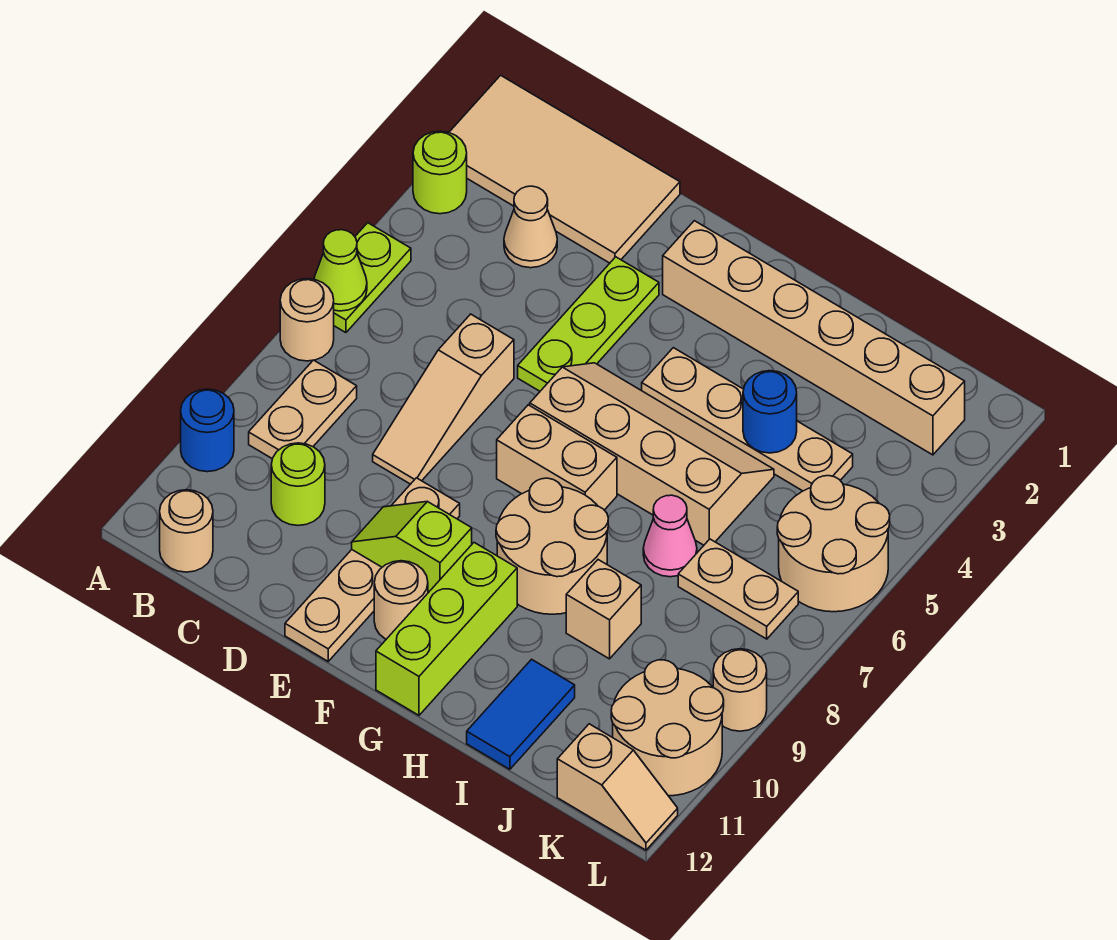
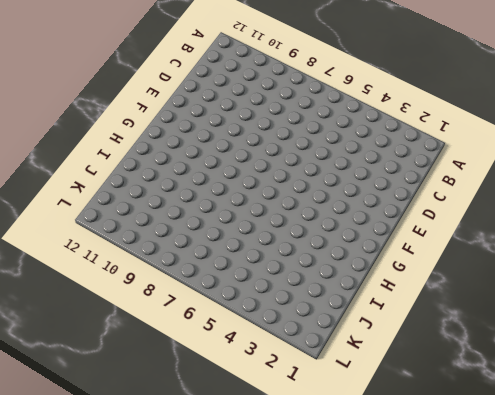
none -> tan tile A1:D2 level 1
none -> lime round brick A3 level 1
none -> lime plate A5:A6 level 1
none -> tan round brick A7 level 1

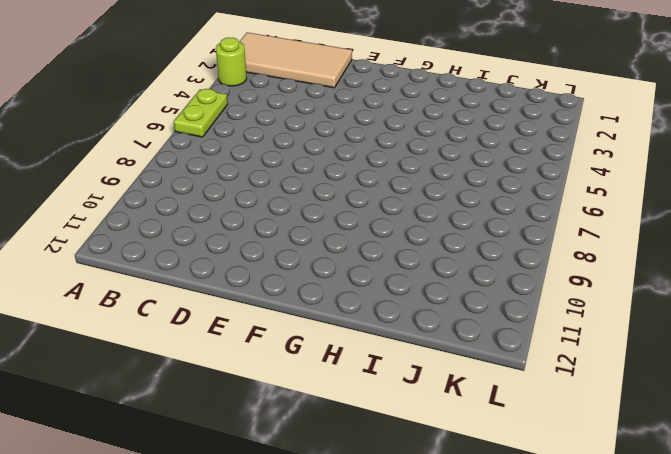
none -> tan round brick A7 level 1
none -> blue round brick A10 level 1
none -> tan plate B8:B9 level 1
none -> tan round brick B12 level 1

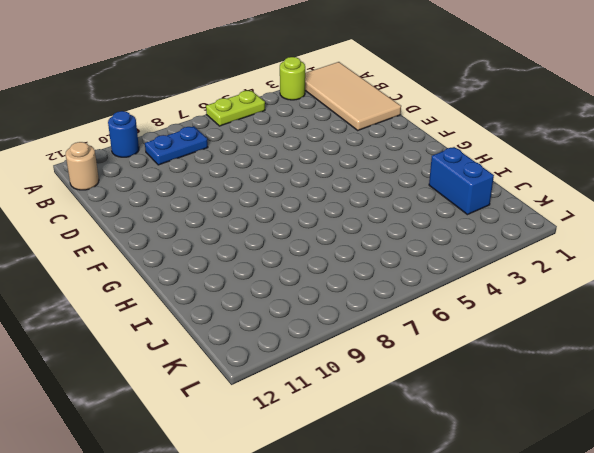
blue plate B8:B9 level 1 -> tan plate B8:B9 level 1
blue brick I2:J2 level 1 -> tan brick F2:K2 level 1
none -> tan round brick A7 level 1
none -> tan cone C3 level 1
none -> lime round brick C10 level 1
none -> tan slope D6:D8 level 1 top 6

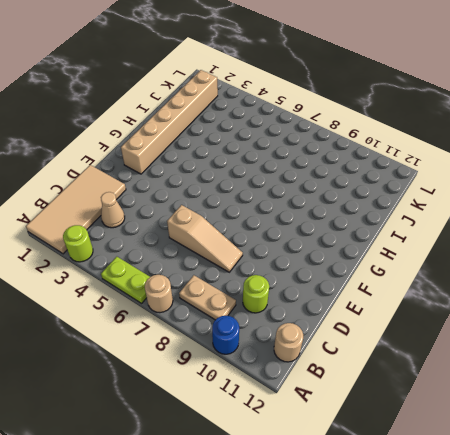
none -> lime plate E3:E5 level 1
none -> tan plate E9:E12 level 1
none -> tan slope F5:I6 level 1 top 6
none -> tan brick F7:G7 level 1

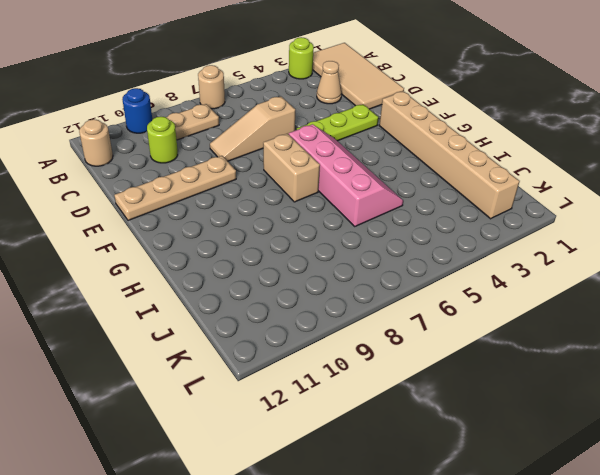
pink slope F5:I6 level 1 top 6 -> tan slope F5:I6 level 1 top 6
none -> lime plate A5:A6 level 1
none -> tan round brick F11 level 1
none -> tan plate G4:J4 level 1
none -> tan round brick G8:H9 level 1

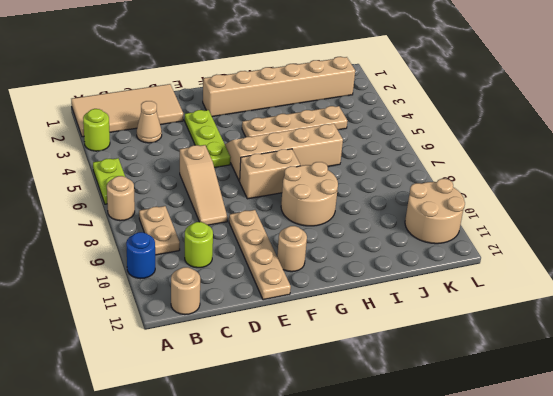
none -> lime brick G10:G12 level 1
none -> pink cone I7 level 1
none -> tan brick I9 level 1
none -> blue tile I11:I12 level 1

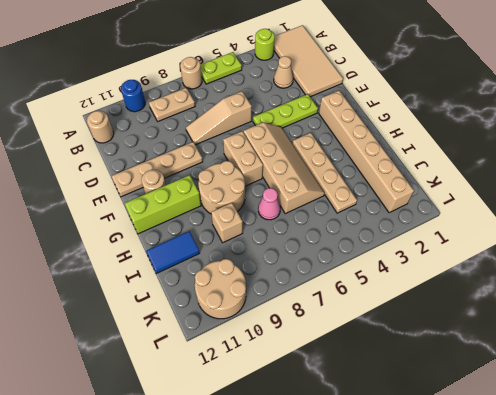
none -> lime round brick C10 level 1
none -> tan plate J7:K7 level 1
none -> tan round brick K5:L6 level 1
none -> tan slope K12:L12 level 1 top K

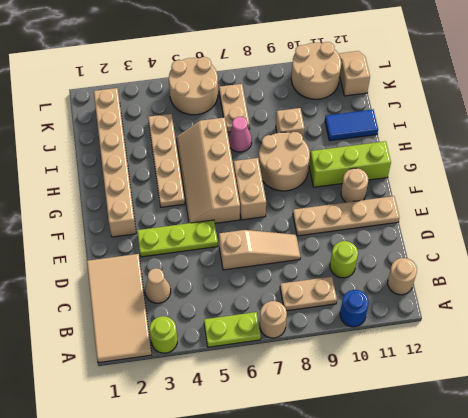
none -> tan round brick L9 level 1
none -> lime cone A6 level 2
none -> lime slope E10:F10 level 2 top F
none -> blue round brick I4 level 2

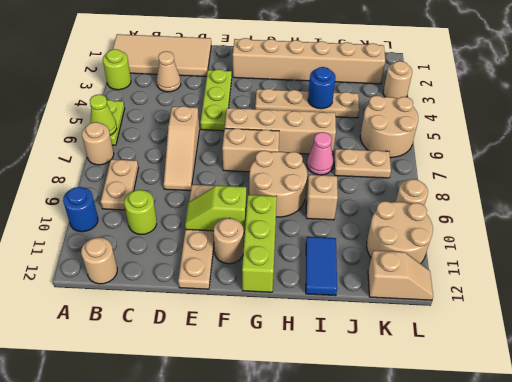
tan round brick L3 level 1 -> none

